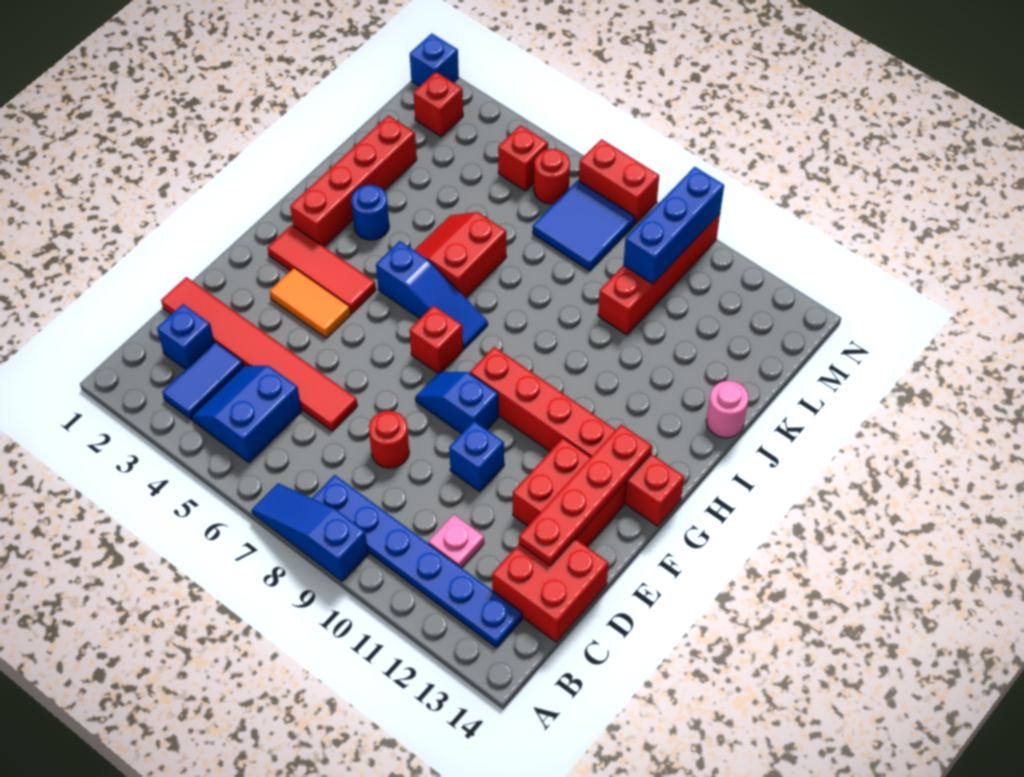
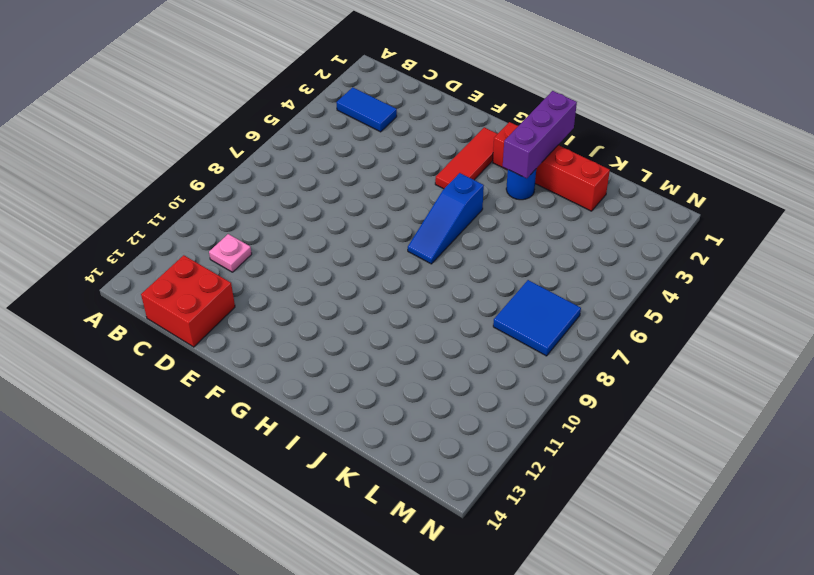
purple brick I1:I3 level 2 -> none
none -> blue slope A7:A9 level 1 top 9
none -> blue slope B4:C5 level 1 top 5
none -> blue plate B8:B13 level 1
none -> blue brick C2 level 1

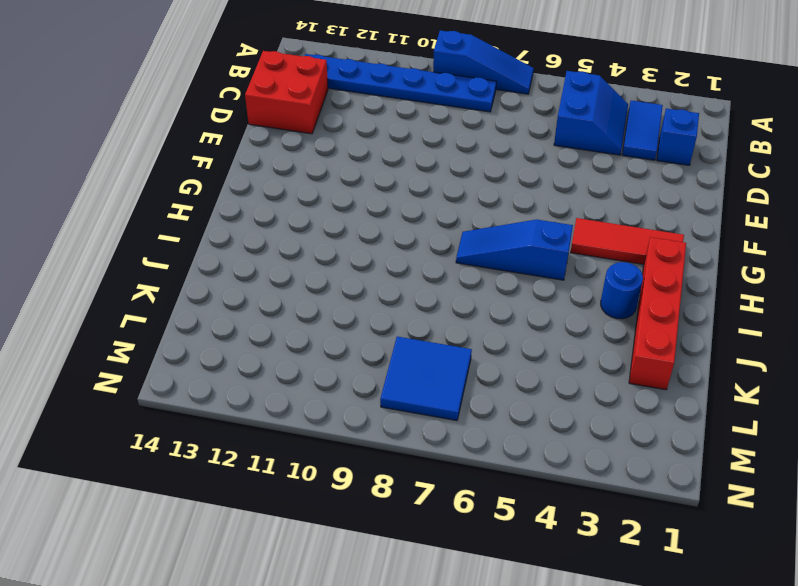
none -> pink plate C11 level 1
none -> red tile D1:D6 level 1
none -> red round brick D8 level 1
none -> blue brick E10 level 1

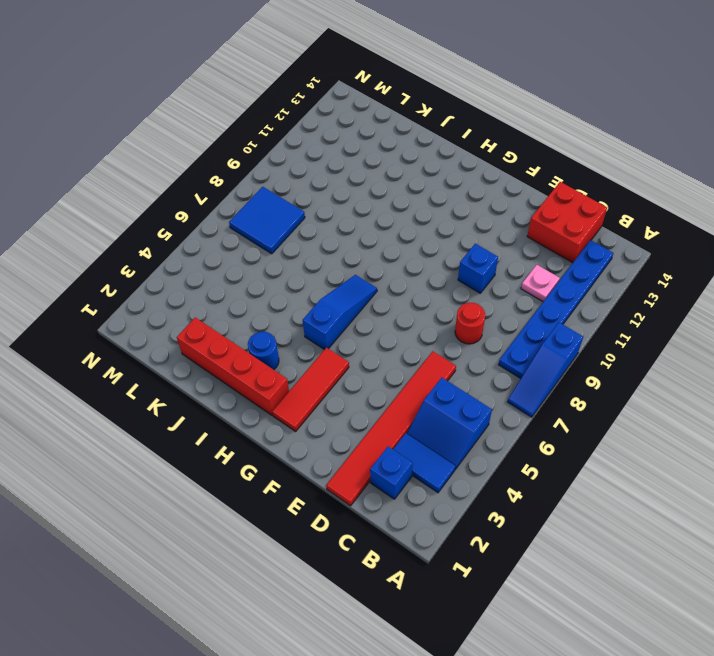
none -> red brick E12:F13 level 1
none -> orange tile F3:F4 level 1
none -> blue slope F8:F9 level 1 top 9
none -> red brick G7 level 1

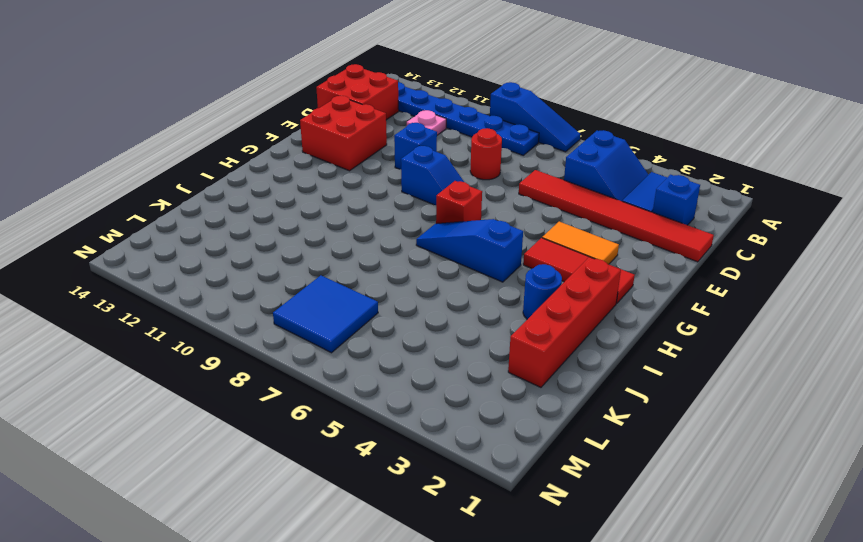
none -> red brick G9:G14 level 1
none -> red slope I5:J6 level 1 top 6
none -> pink round brick J14 level 1
none -> red brick K10:N10 level 1

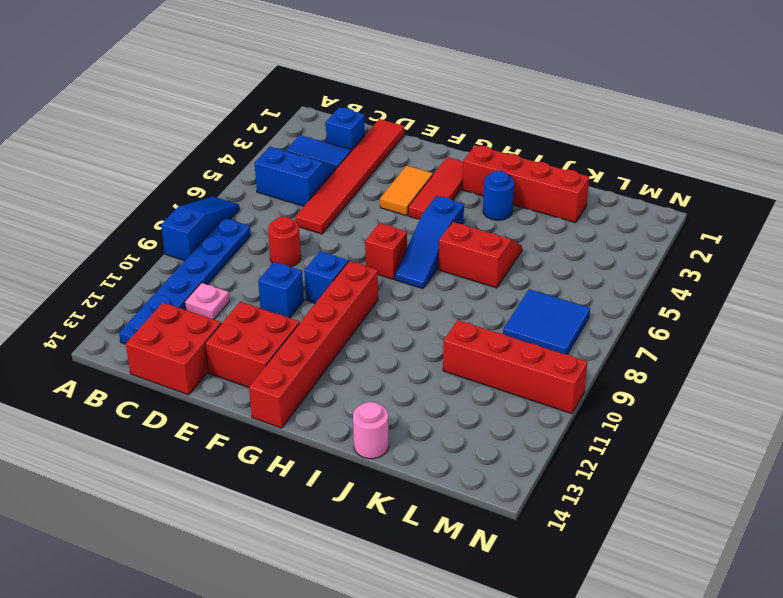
none -> red brick M2 level 1
none -> red brick M5 level 1
none -> red round brick M6 level 1
none -> blue brick N1 level 1

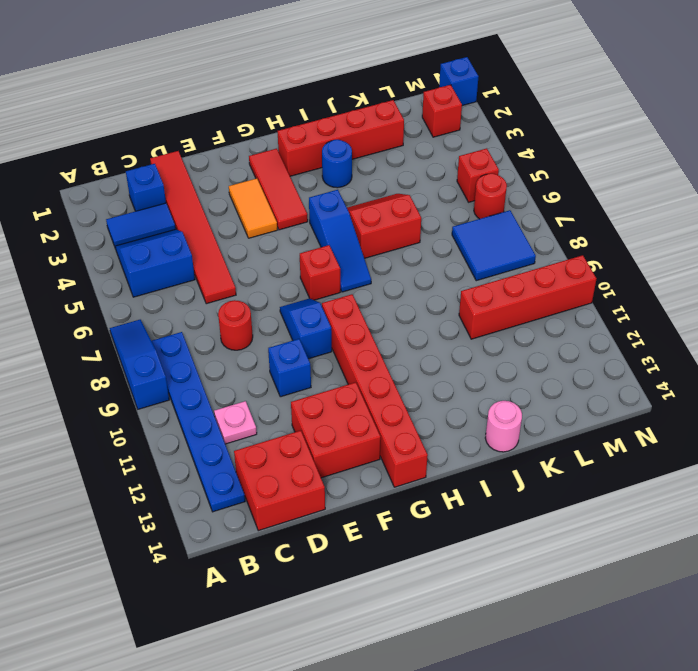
none -> red brick N7:N8 level 1
none -> red plate D13:G13 level 2
none -> blue brick L10:N10 level 2

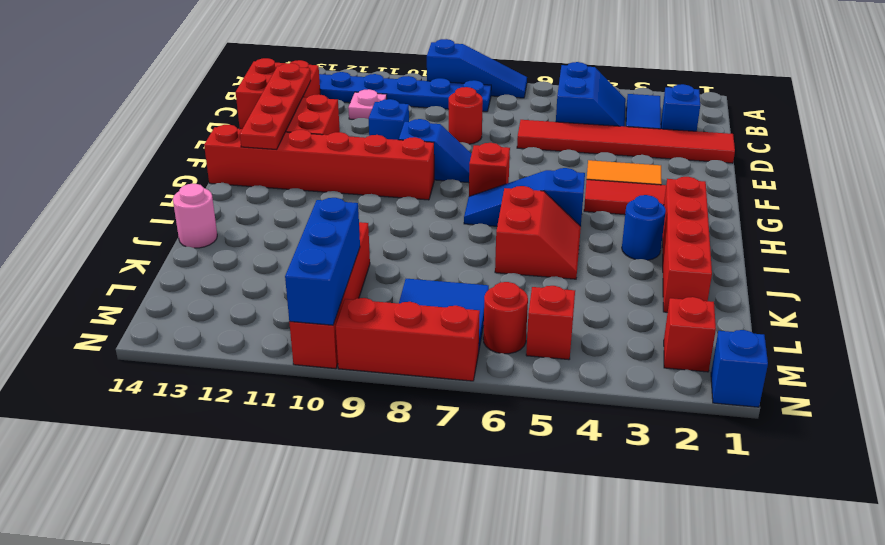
red brick N7:N9 level 1 -> red brick N7:N8 level 1

